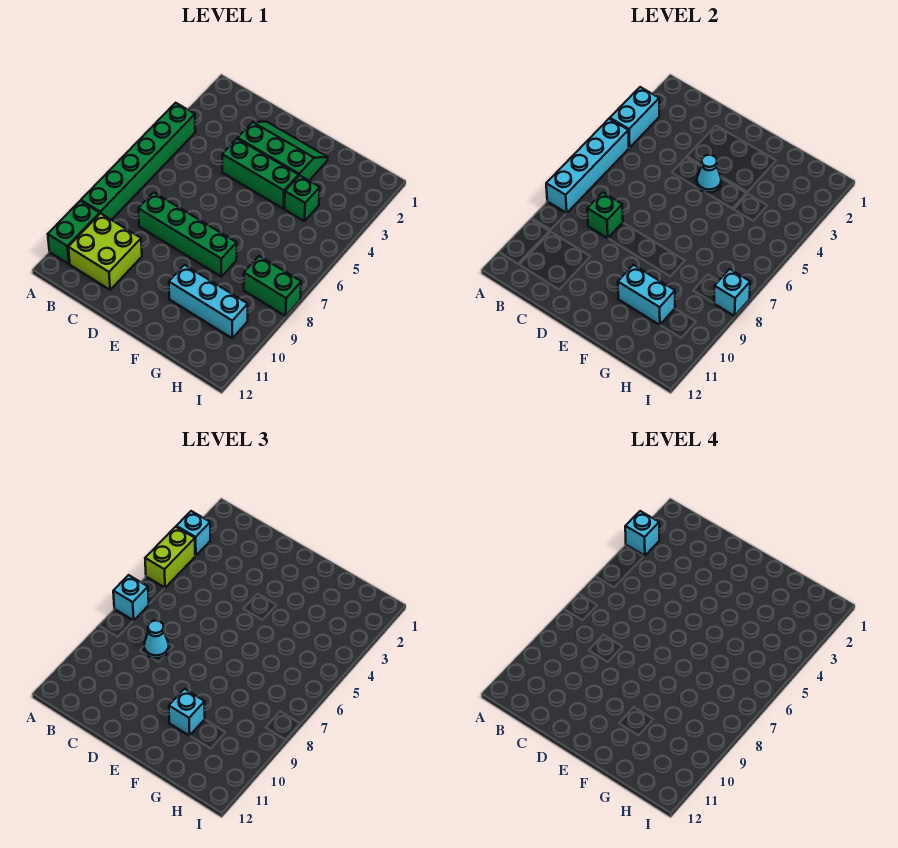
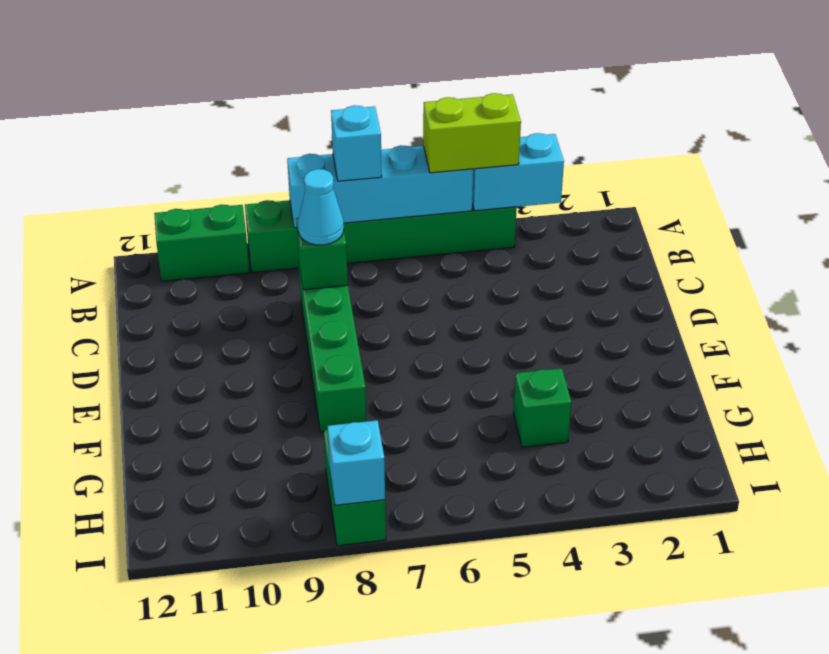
none -> lime brick B10:C11 level 1
none -> green slope D2:F3 level 1 top 3
none -> green brick D4:F4 level 1

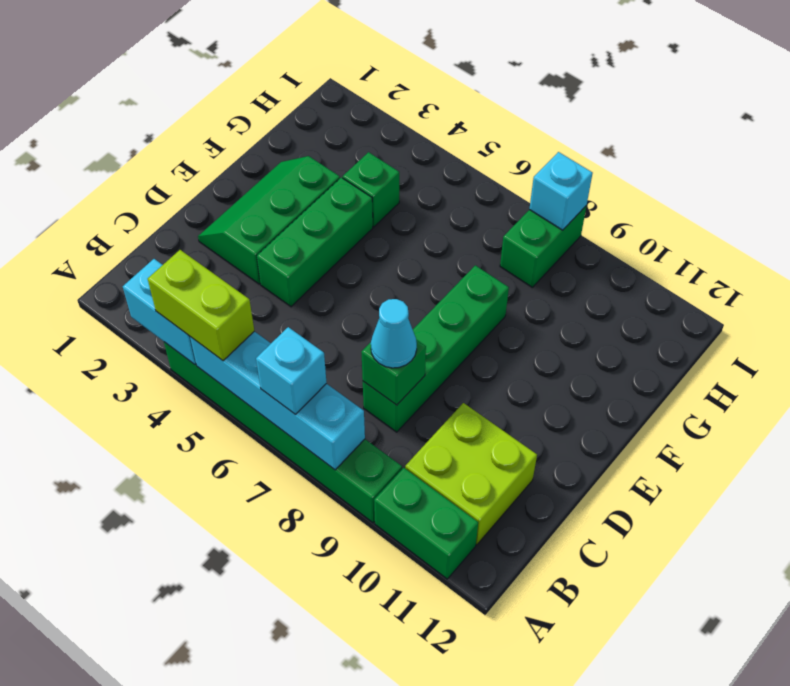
none -> cyan brick F10:H10 level 1
none -> cyan cone E4 level 2
none -> cyan brick F10:G10 level 2

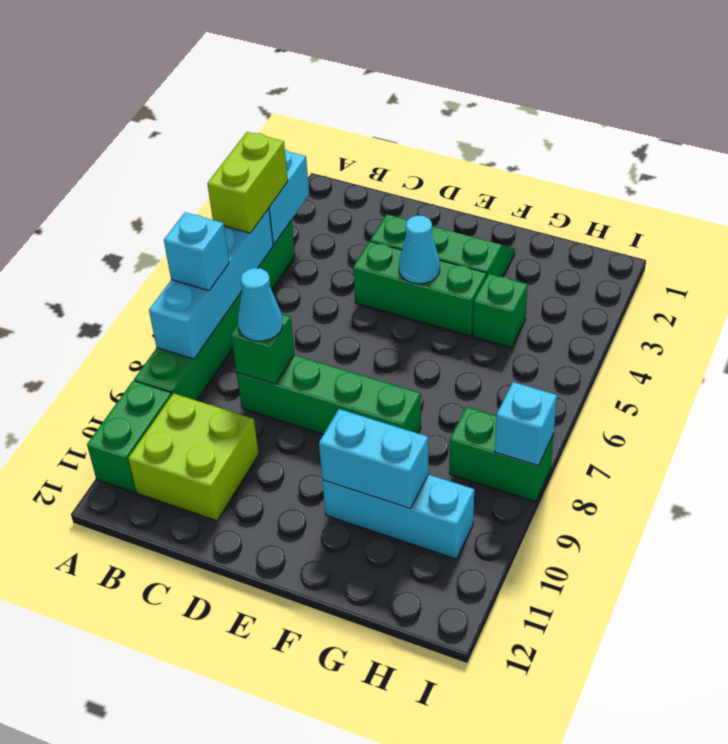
none -> cyan brick A3 level 3
none -> cyan brick F10 level 3
none -> cyan brick A3 level 4

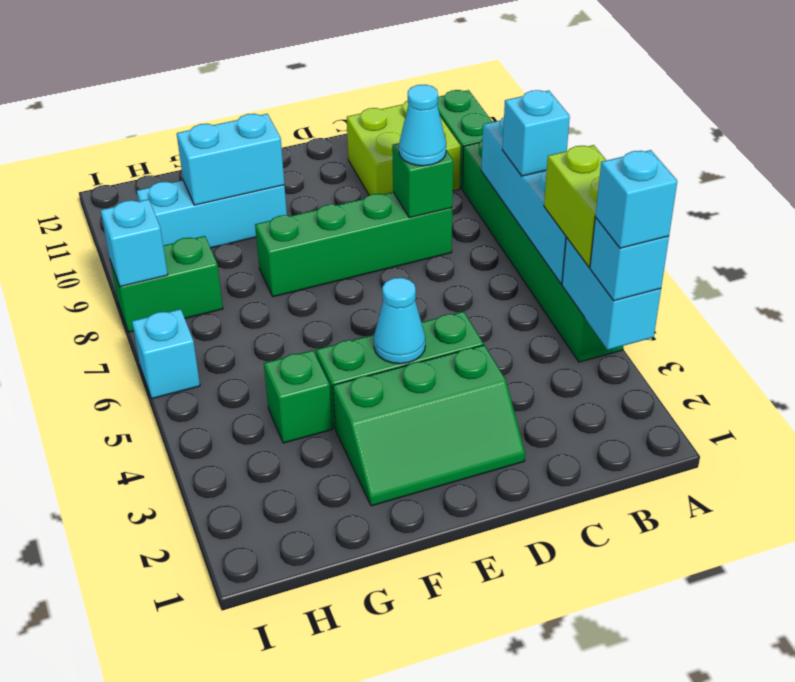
cyan brick I6 level 1 -> cyan brick F10 level 3

